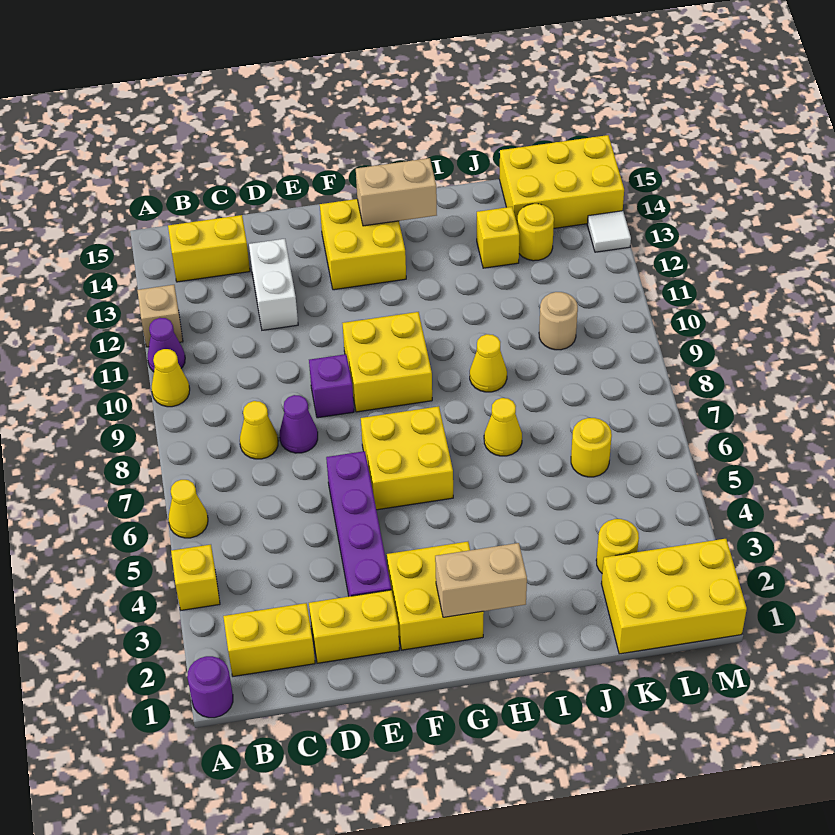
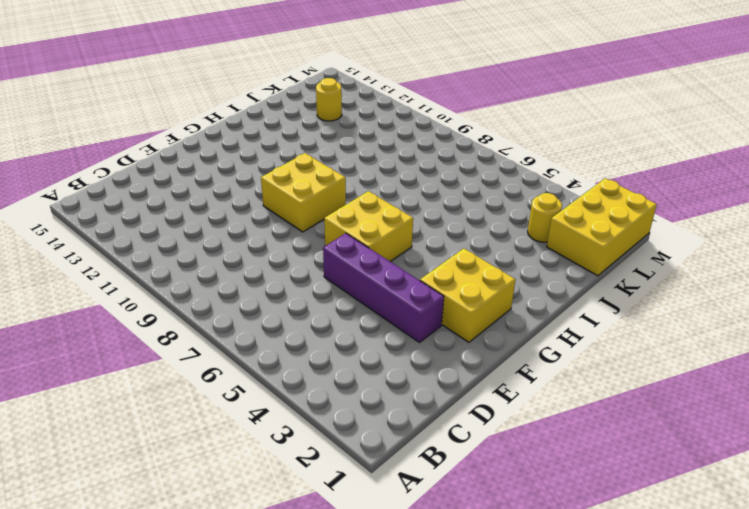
none -> purple round brick A1 level 1
none -> yellow brick A4 level 1
none -> yellow cone A6 level 1
none -> yellow cone A10 level 1

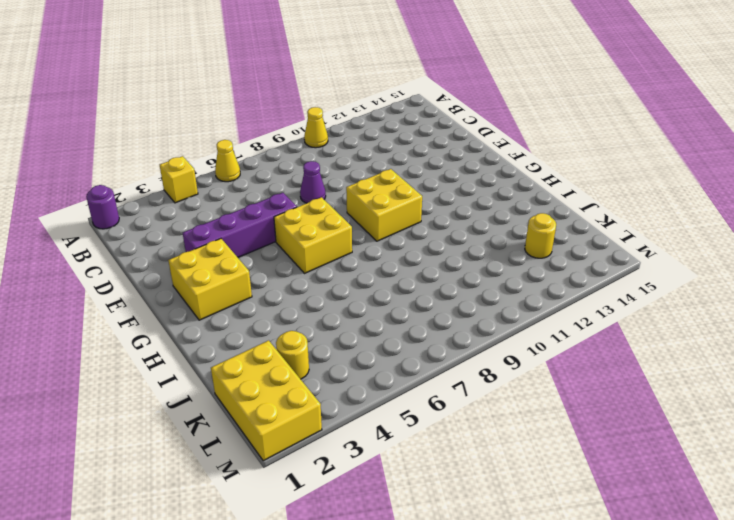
none -> purple cone A11 level 1
none -> tan brick A12 level 1
none -> yellow brick B2:C2 level 1
none -> yellow brick B14:C14 level 1

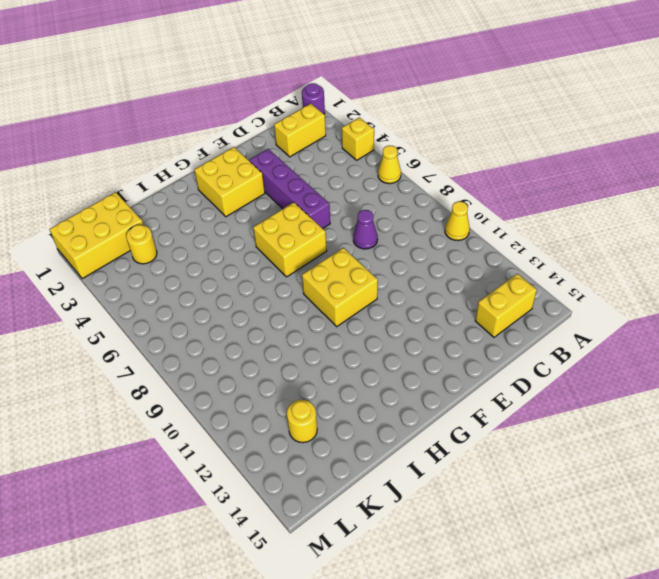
none -> purple cone A11 level 1
none -> tan brick A12 level 1
none -> yellow cone C8 level 1
none -> yellow brick D2:E2 level 1

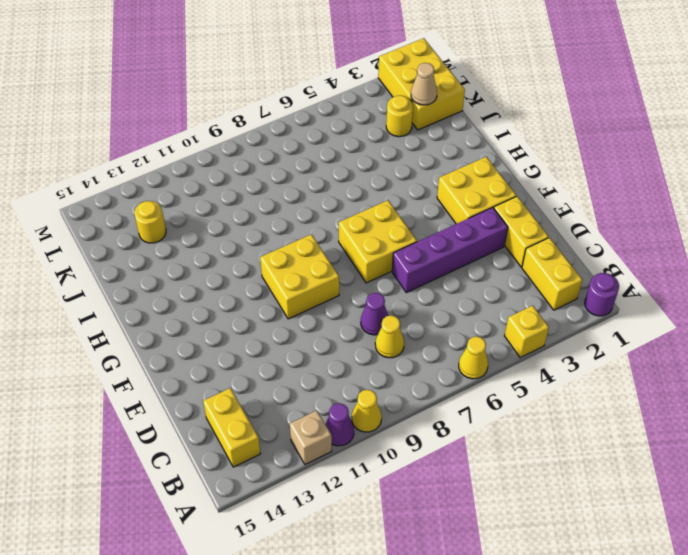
tan cone K2 level 2 -> none
none -> white brick D12:D13 level 1
none -> purple brick E9 level 1
none -> yellow brick F13:G14 level 1
none -> yellow cone I7 level 1

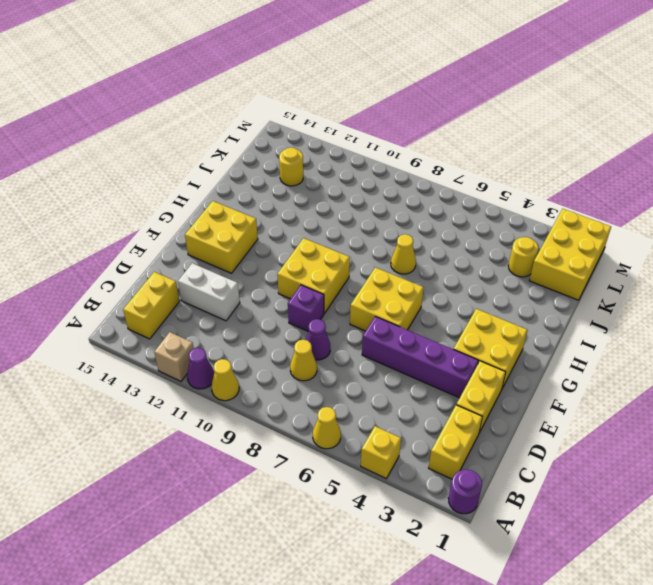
none -> yellow cone I9 level 1
none -> yellow brick J13 level 1
none -> yellow round brick K6 level 1
none -> tan round brick K10 level 1

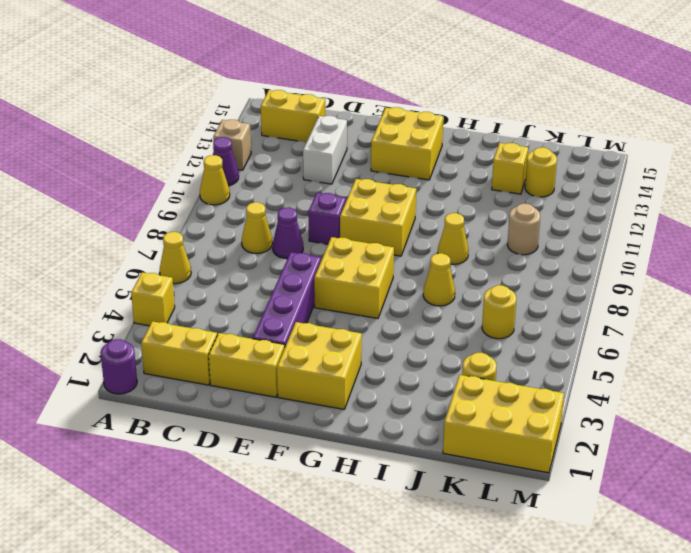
none -> yellow brick K14:M15 level 1
none -> white tile M13 level 1
none -> tan brick G2:H2 level 2
none -> tan brick G14:H14 level 2

